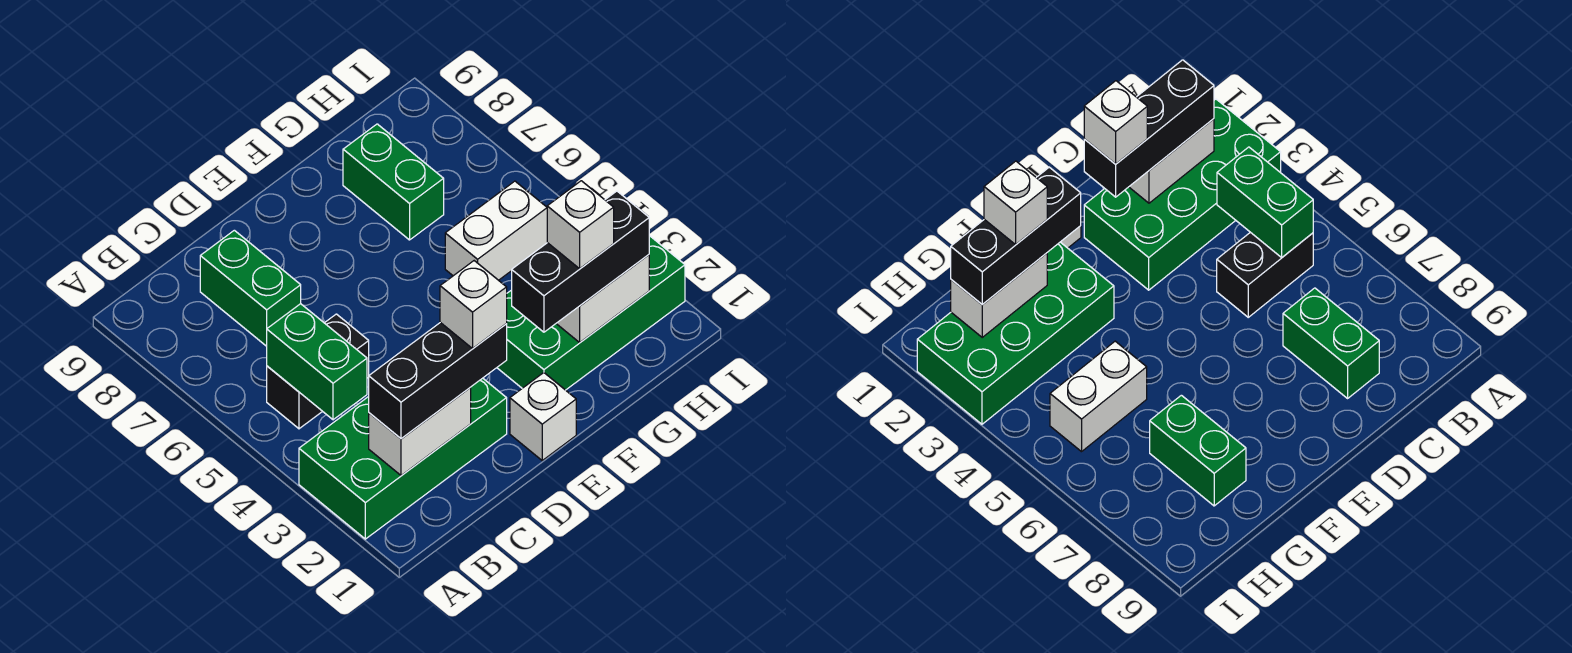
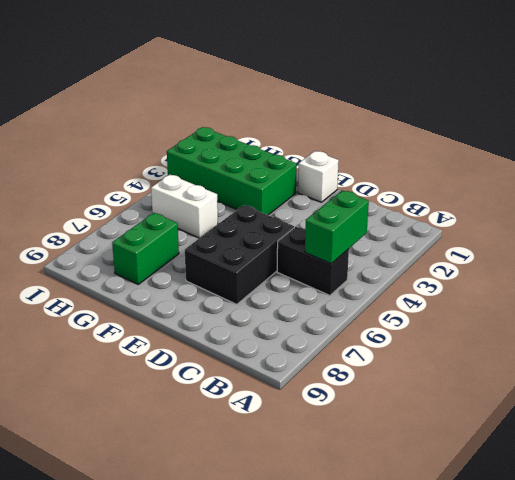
black brick D5:E7 level 1 -> none
none -> green brick A2:D3 level 1
none -> green brick C7:C8 level 1
none -> white brick B2:C2 level 2

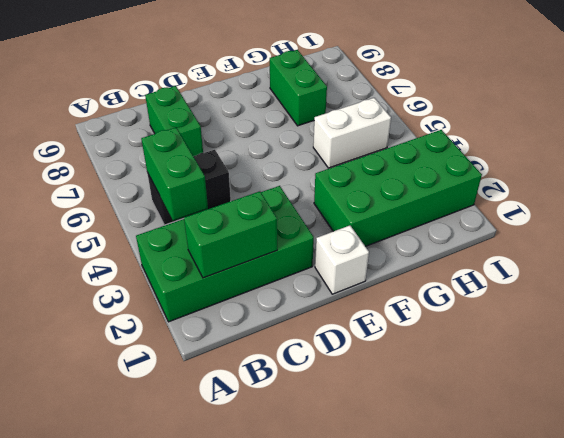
green brick B2:C2 level 2 -> white brick B2:C2 level 2
none -> white brick G2:H2 level 2
none -> black brick B2:D2 level 3
none -> black brick F2:H2 level 3

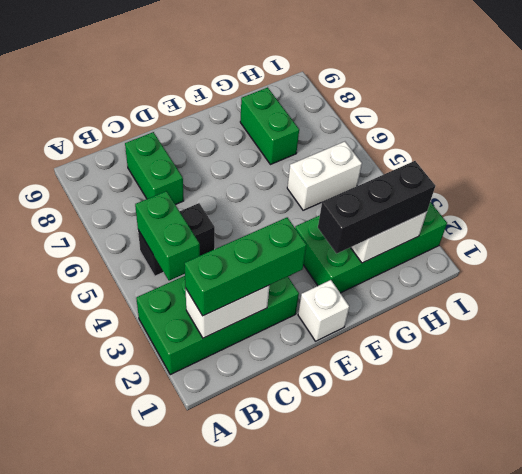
green brick B2:D2 level 3 -> black brick B2:D2 level 3
none -> white brick D2 level 4
none -> white brick G2 level 4

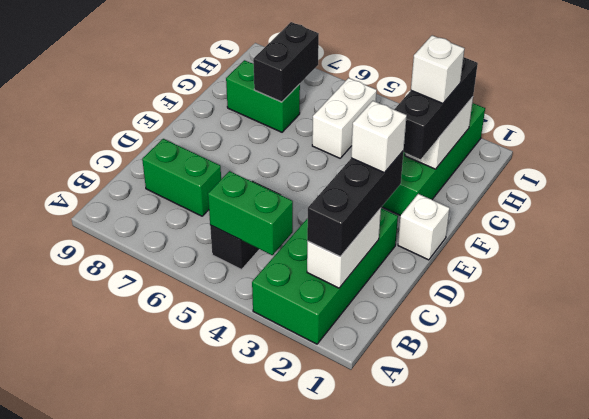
black brick G7:H7 level 2 -> none

